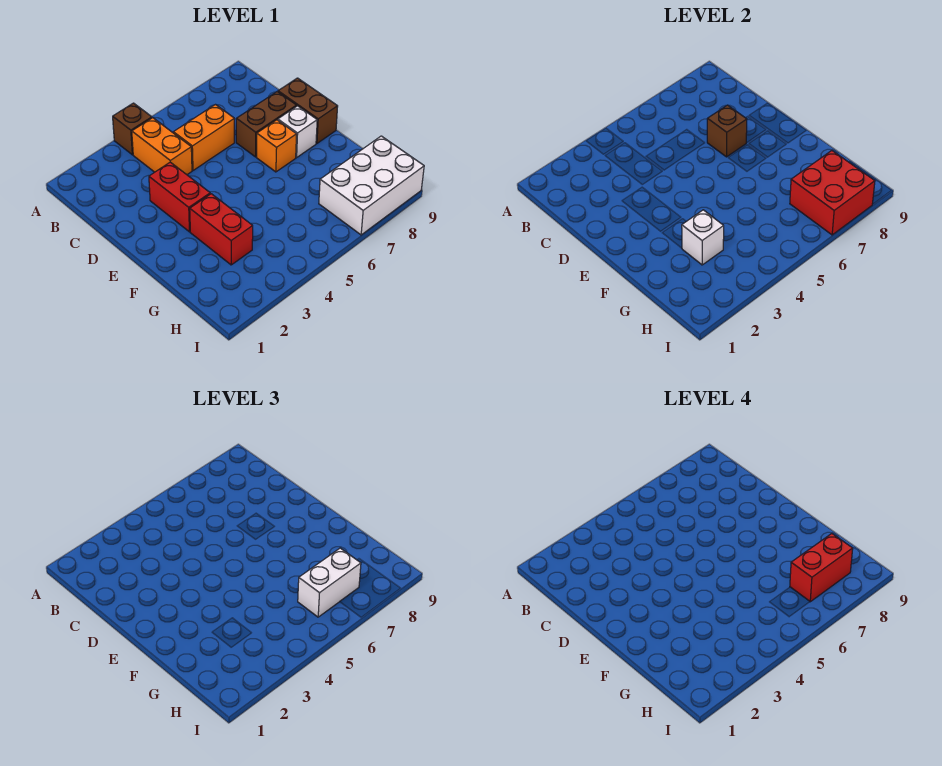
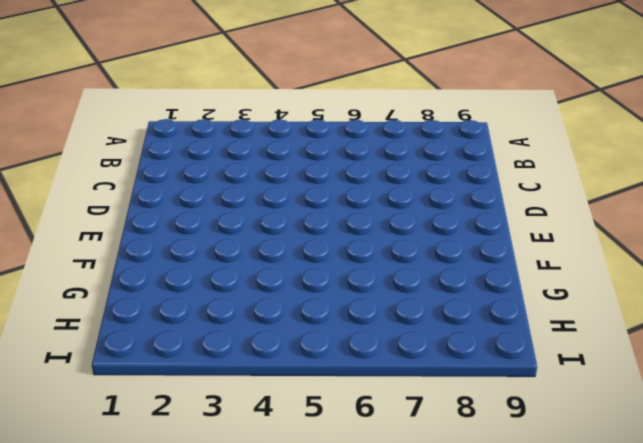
none -> brown brick A4 level 1
none -> orange brick B4:C4 level 1
none -> orange brick C5:C6 level 1

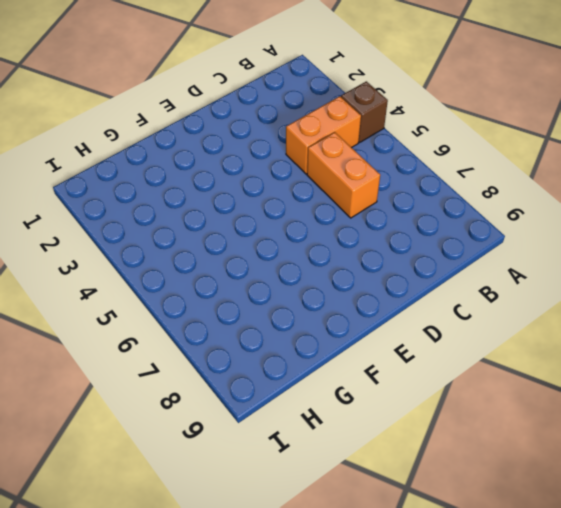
none -> red brick D3:E3 level 1
none -> brown brick D7:D8 level 1
none -> brown brick D9:E9 level 1

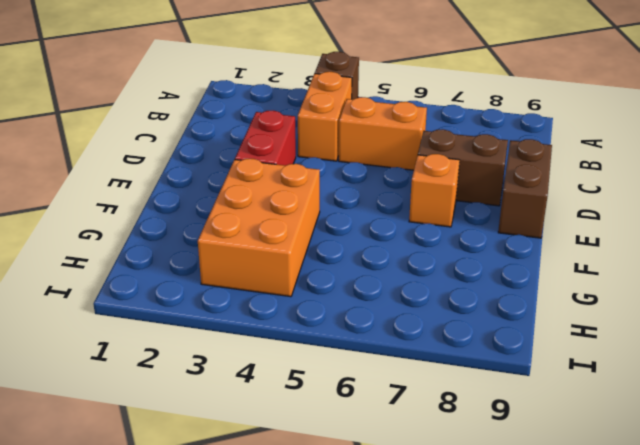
orange brick F3:H4 level 1 -> red brick F3:G3 level 1
none -> white brick E8 level 1
none -> white brick H7:I9 level 1
none -> brown brick D7 level 2

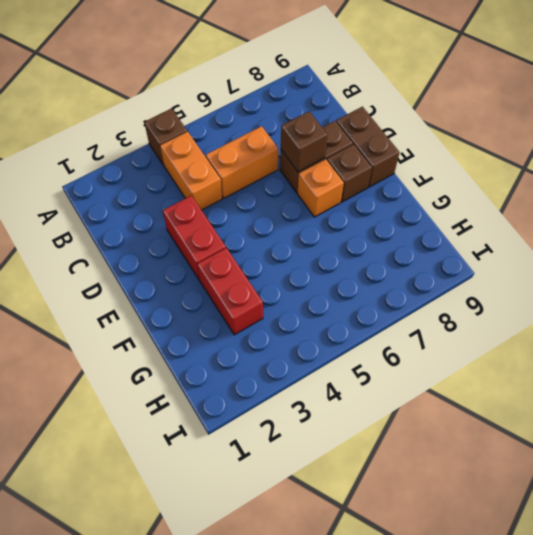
brown brick E8 level 1 -> white brick E8 level 1
none -> white brick H7:I9 level 1
none -> white brick G3 level 2
none -> red brick H7:I8 level 2

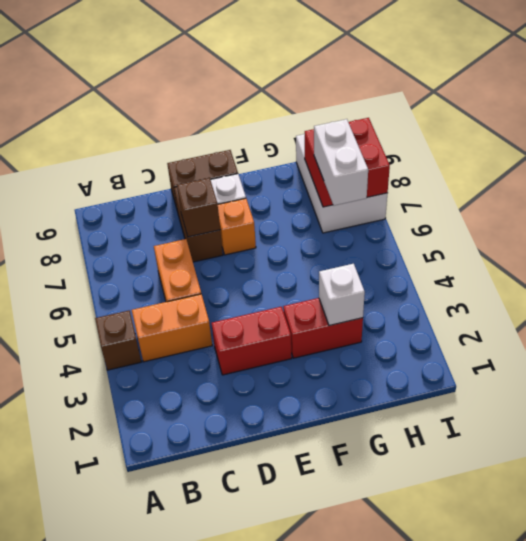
none -> red brick H7:H8 level 4

